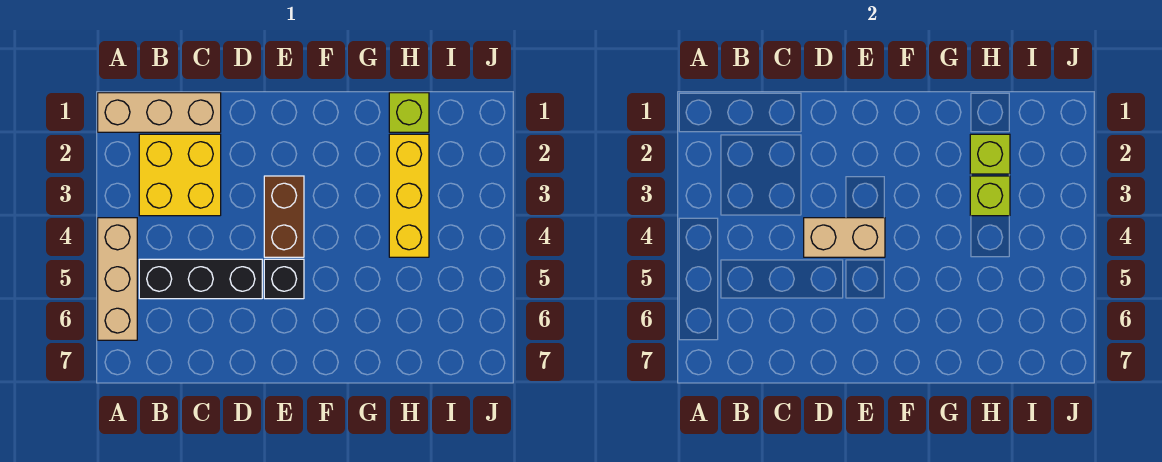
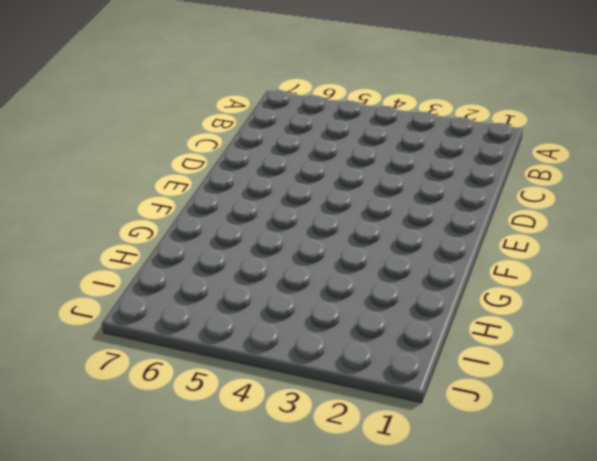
none -> tan brick A1:C1 level 1
none -> tan brick A4:A6 level 1

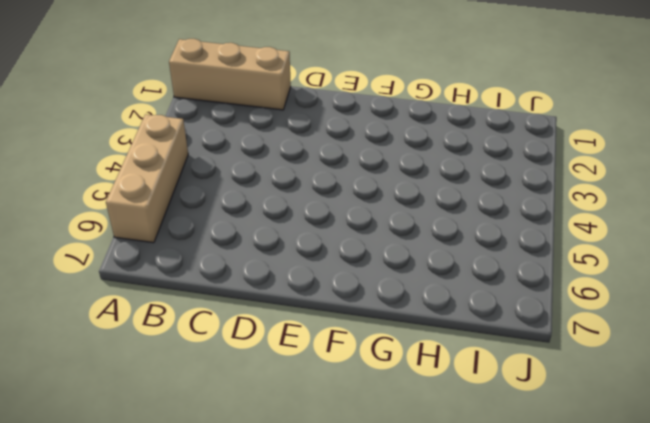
none -> yellow brick B2:C3 level 1
none -> black brick B5:D5 level 1

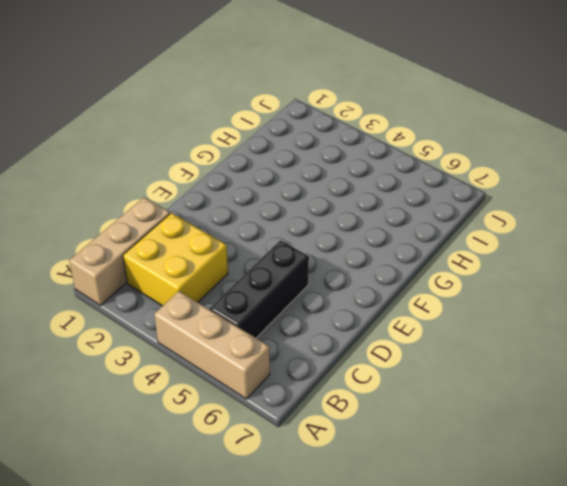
none -> brown brick E3:E4 level 1
none -> black brick E5 level 1

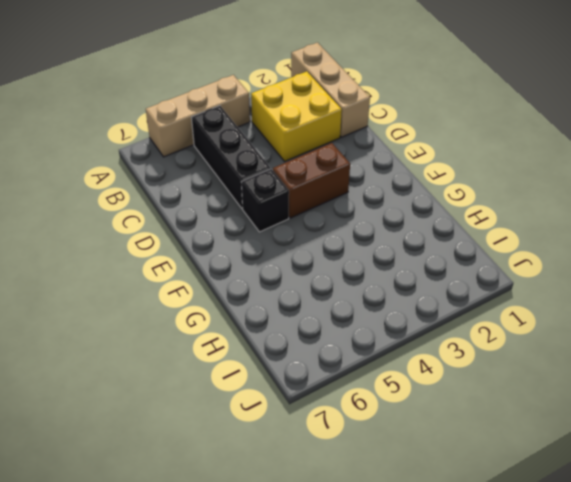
none -> lime brick H1 level 1
none -> yellow brick H2:H4 level 1

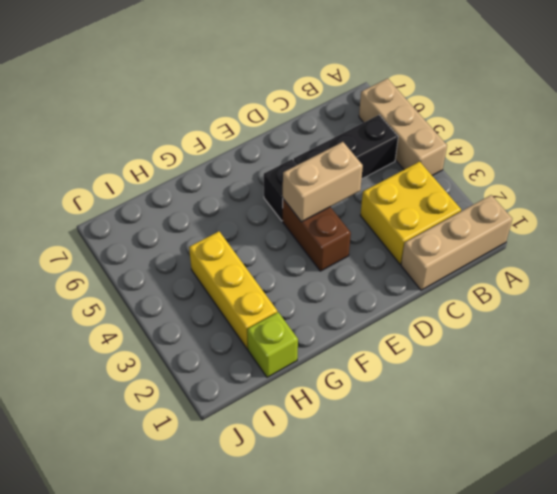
none -> lime brick H2 level 2
none -> lime brick H3 level 2

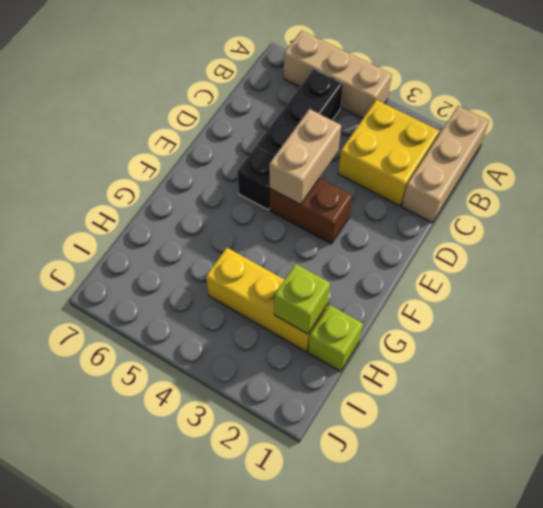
none -> lime brick H3 level 2

